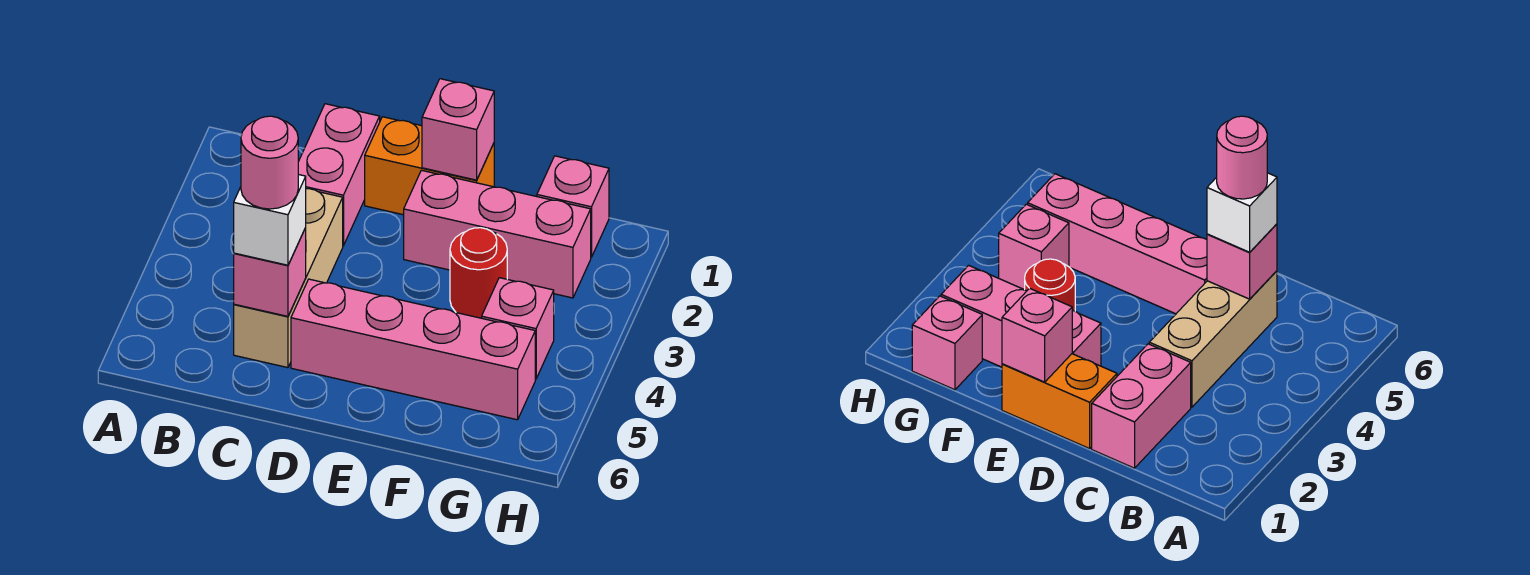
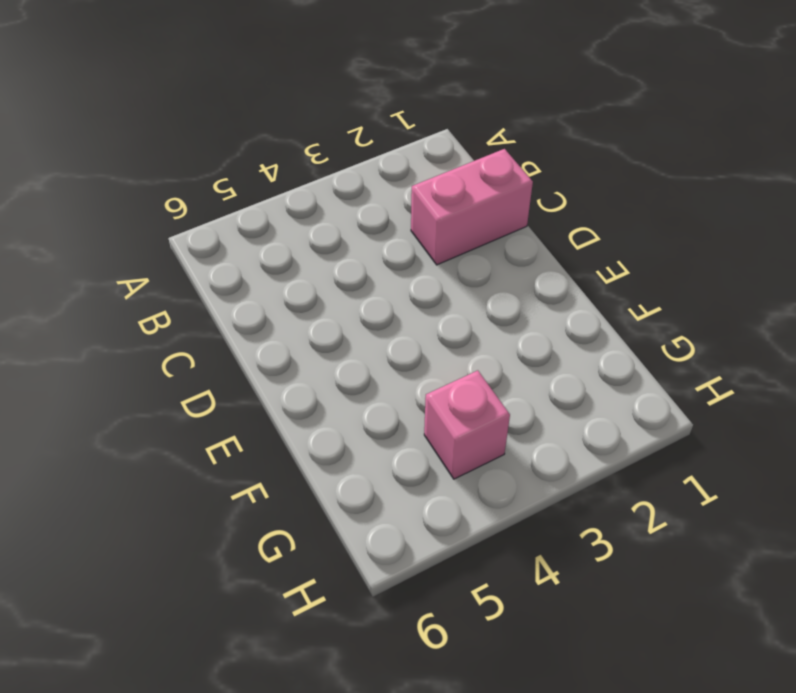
none -> tan brick C3:C5 level 1
none -> orange brick D1:E1 level 1
none -> pink brick D5:G5 level 1

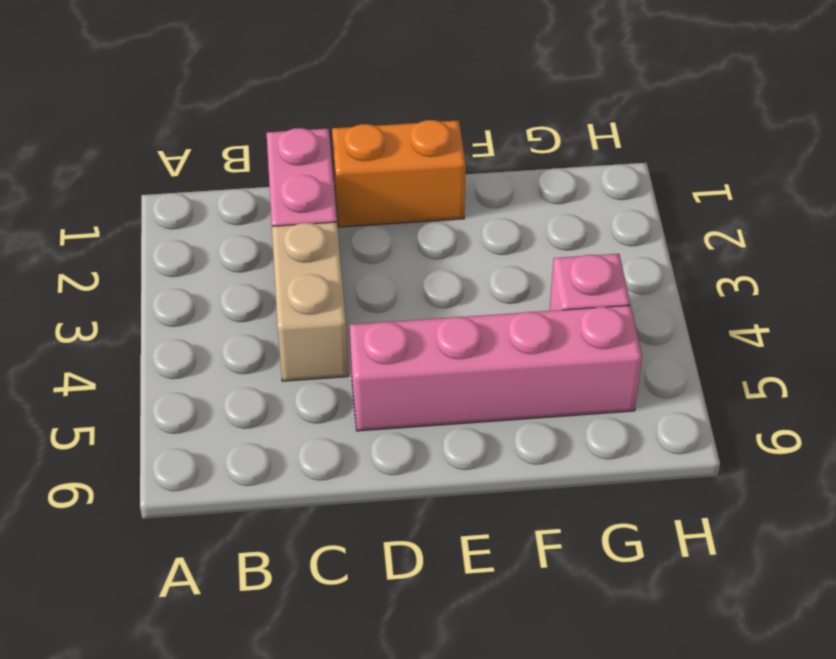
tan brick C3:C4 level 1 -> tan brick C3:C5 level 1
none -> pink brick E2:G2 level 1
none -> red round brick F3 level 1
none -> pink brick G1 level 1

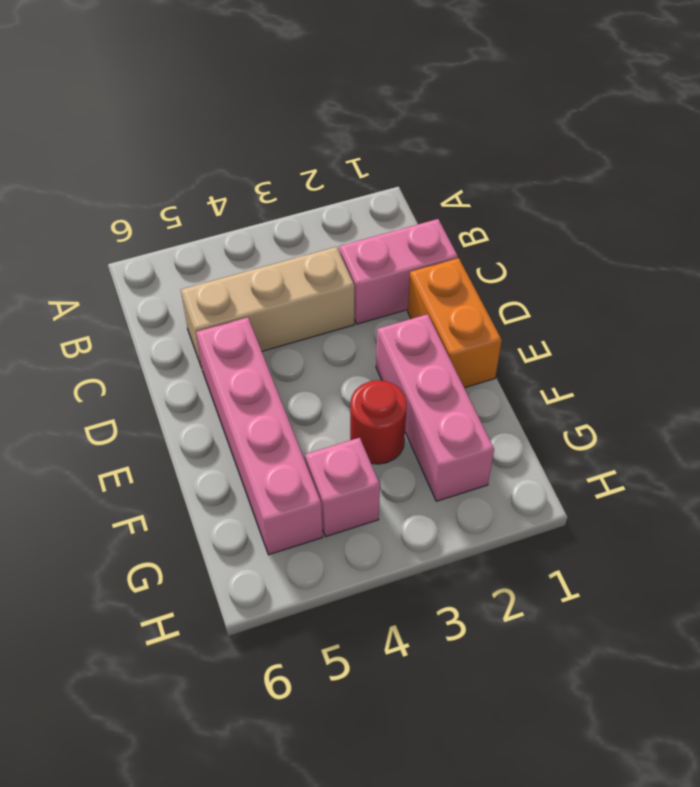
none -> pink brick G1 level 1
none -> pink brick C5 level 2
none -> pink brick E1 level 2

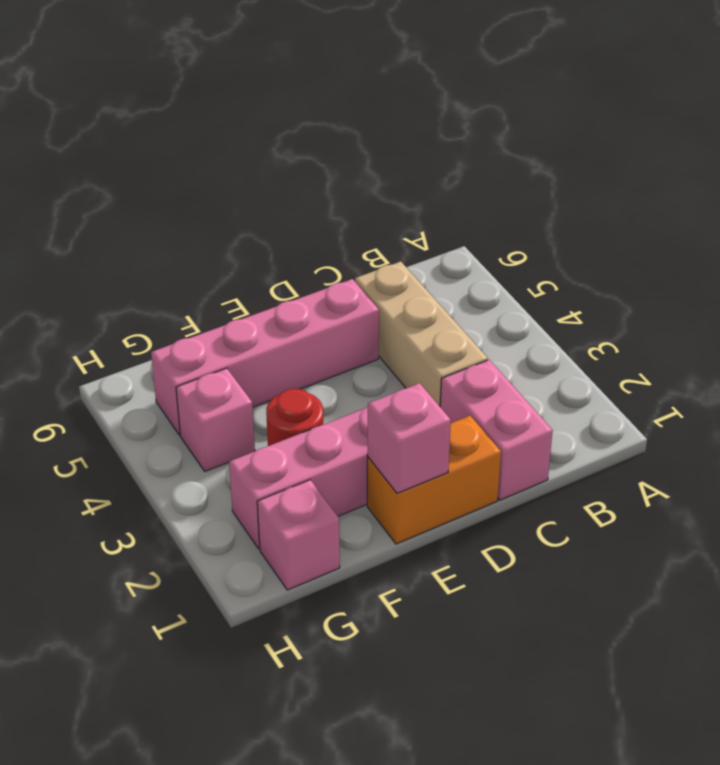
none -> pink brick C5 level 2
none -> white brick C5 level 3
none -> pink round brick C5 level 4

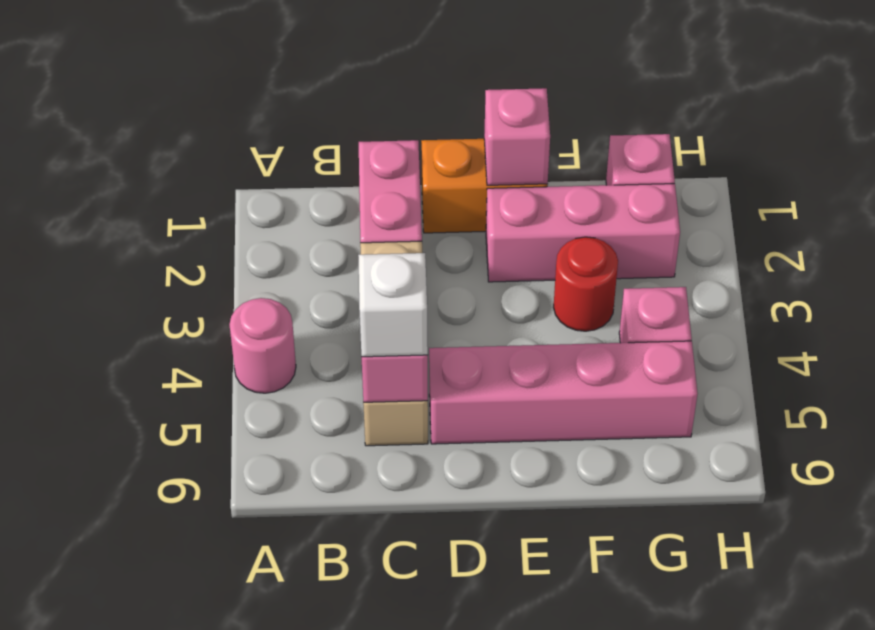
pink round brick A4 level 1 -> pink round brick C5 level 4

